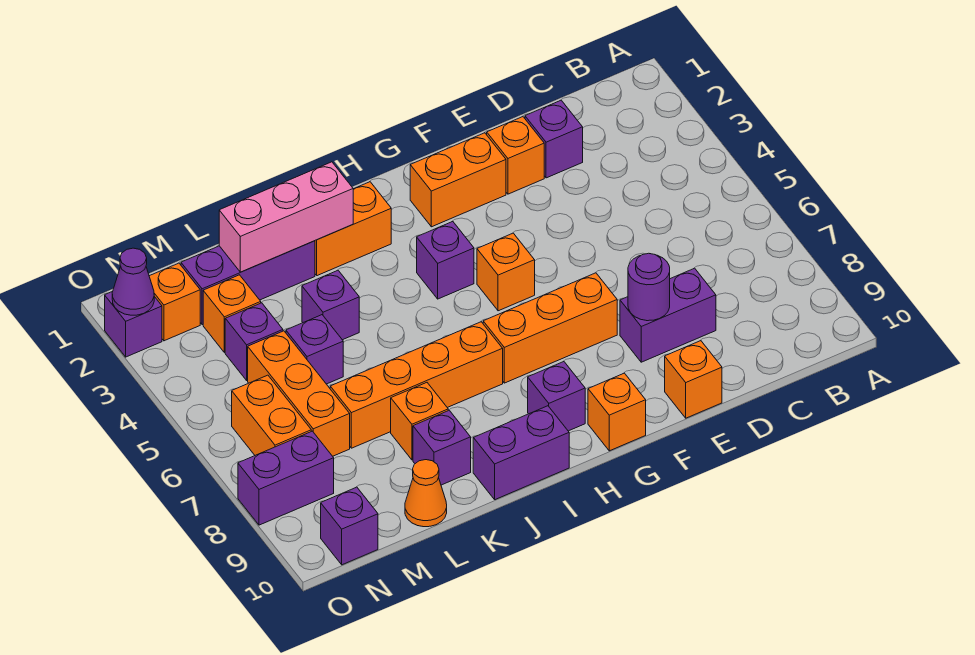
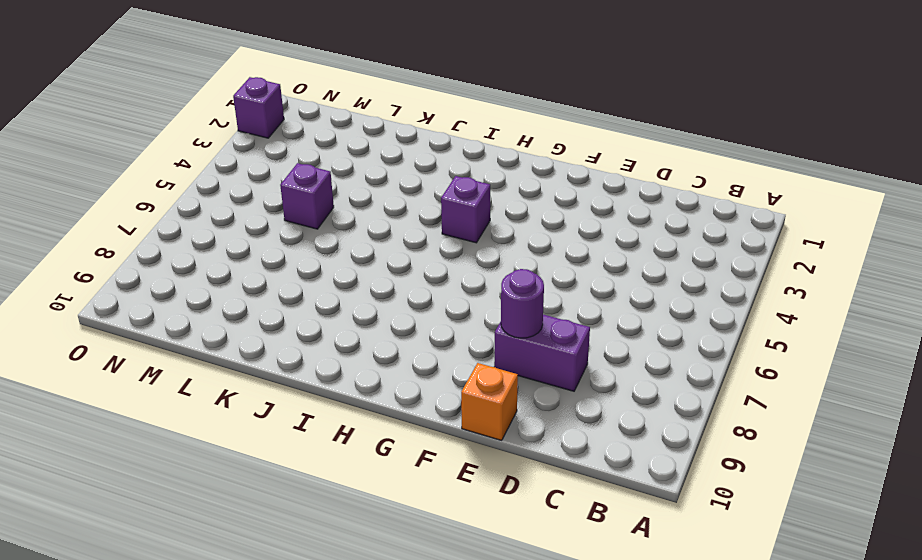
none -> purple brick D2 level 1
none -> orange brick E2 level 1
none -> orange brick F2:G2 level 1
none -> orange brick F7:H7 level 1

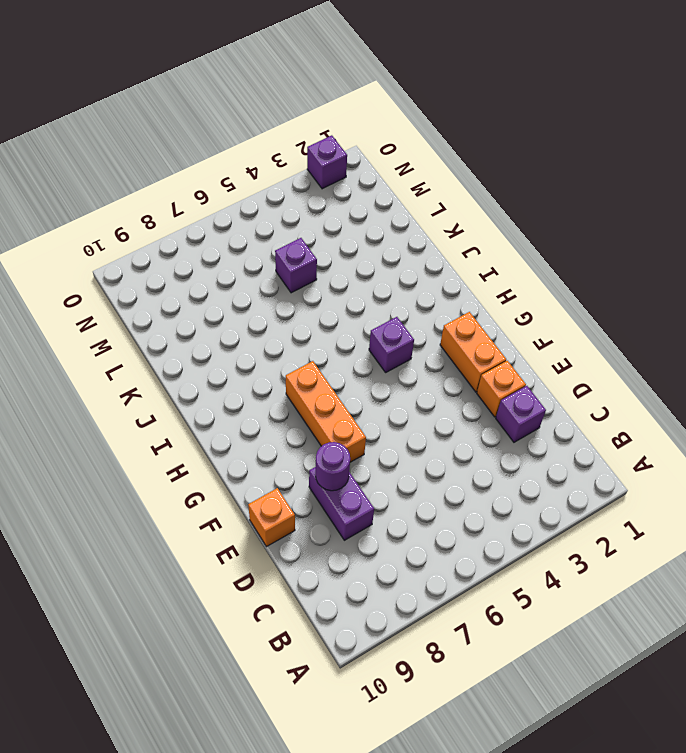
none -> orange brick G5 level 1
none -> orange brick G10 level 1
none -> purple brick H9 level 1
none -> orange brick I2:J2 level 1

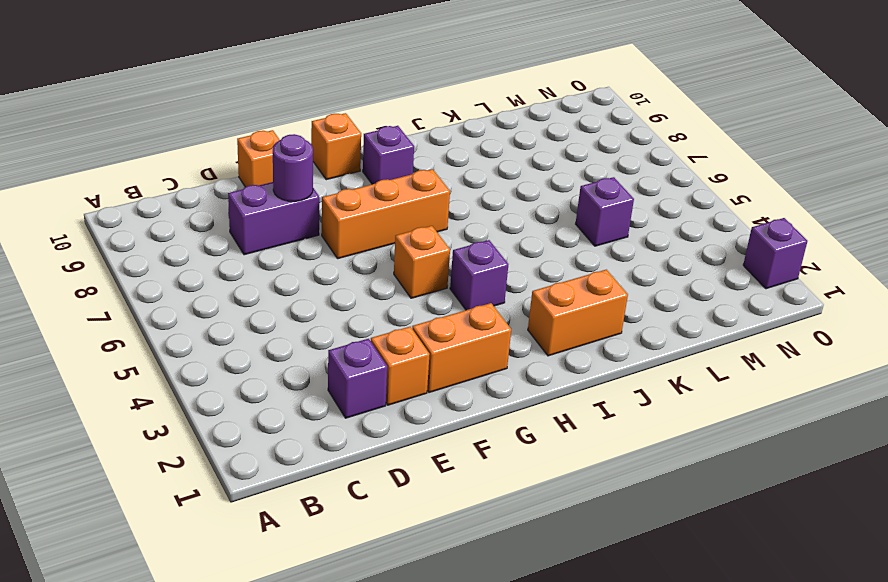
none -> orange brick I7:L7 level 1
none -> purple brick I10:J10 level 1
none -> purple brick K2:M2 level 1
none -> purple brick K4 level 1

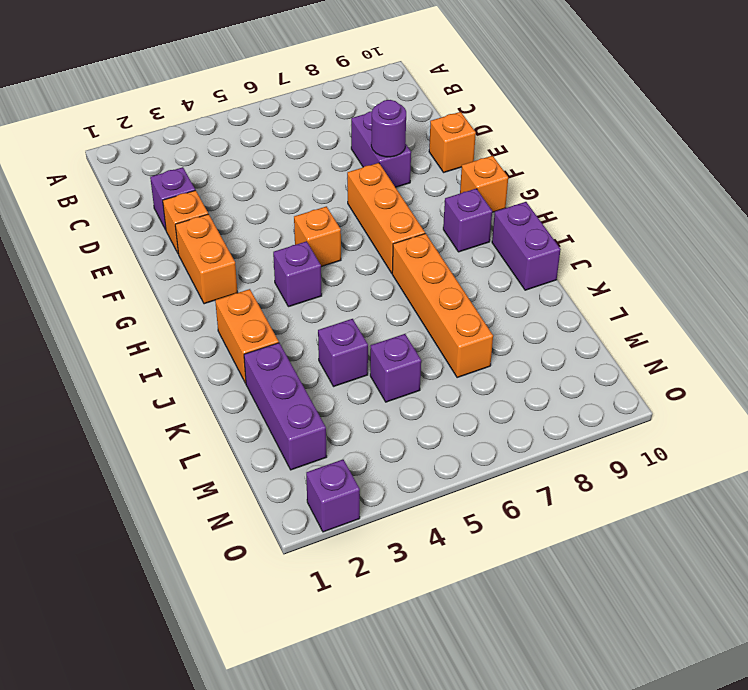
none -> orange brick K8 level 1
none -> purple brick K9 level 1
none -> orange cone L10 level 1
none -> orange brick M3 level 1

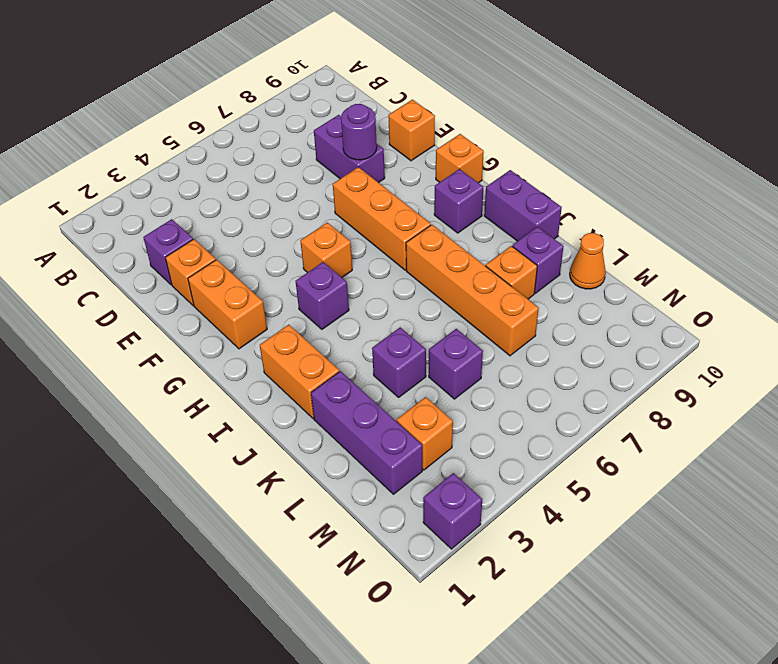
none -> purple brick M4 level 1
none -> orange brick M5:M7 level 1
none -> orange brick N2 level 1
none -> orange brick N6:N7 level 1

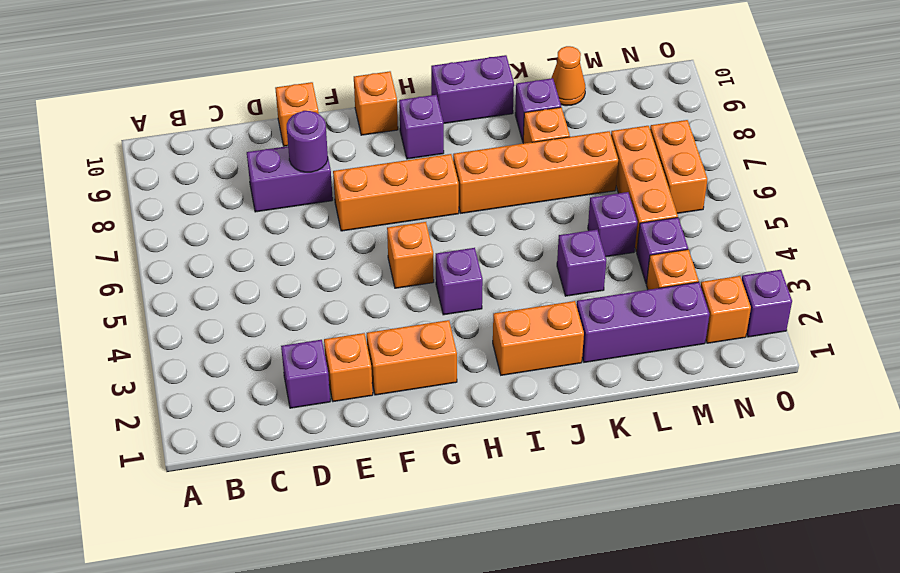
none -> purple brick N8:O8 level 1
none -> purple brick N10 level 1
none -> pink brick J2:L2 level 2
none -> purple cone O2 level 2

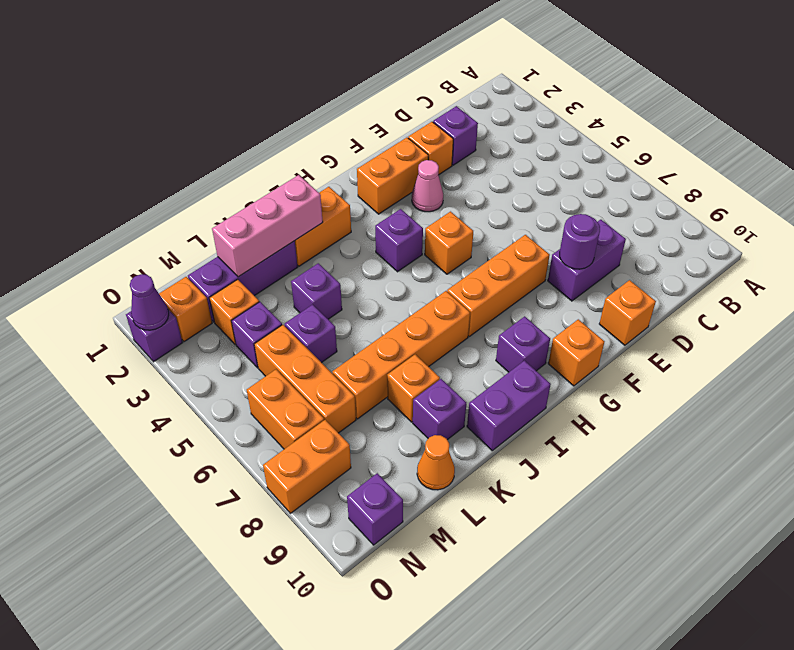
pink cone F3 level 1 -> none
orange brick N8:O8 level 1 -> purple brick N8:O8 level 1

